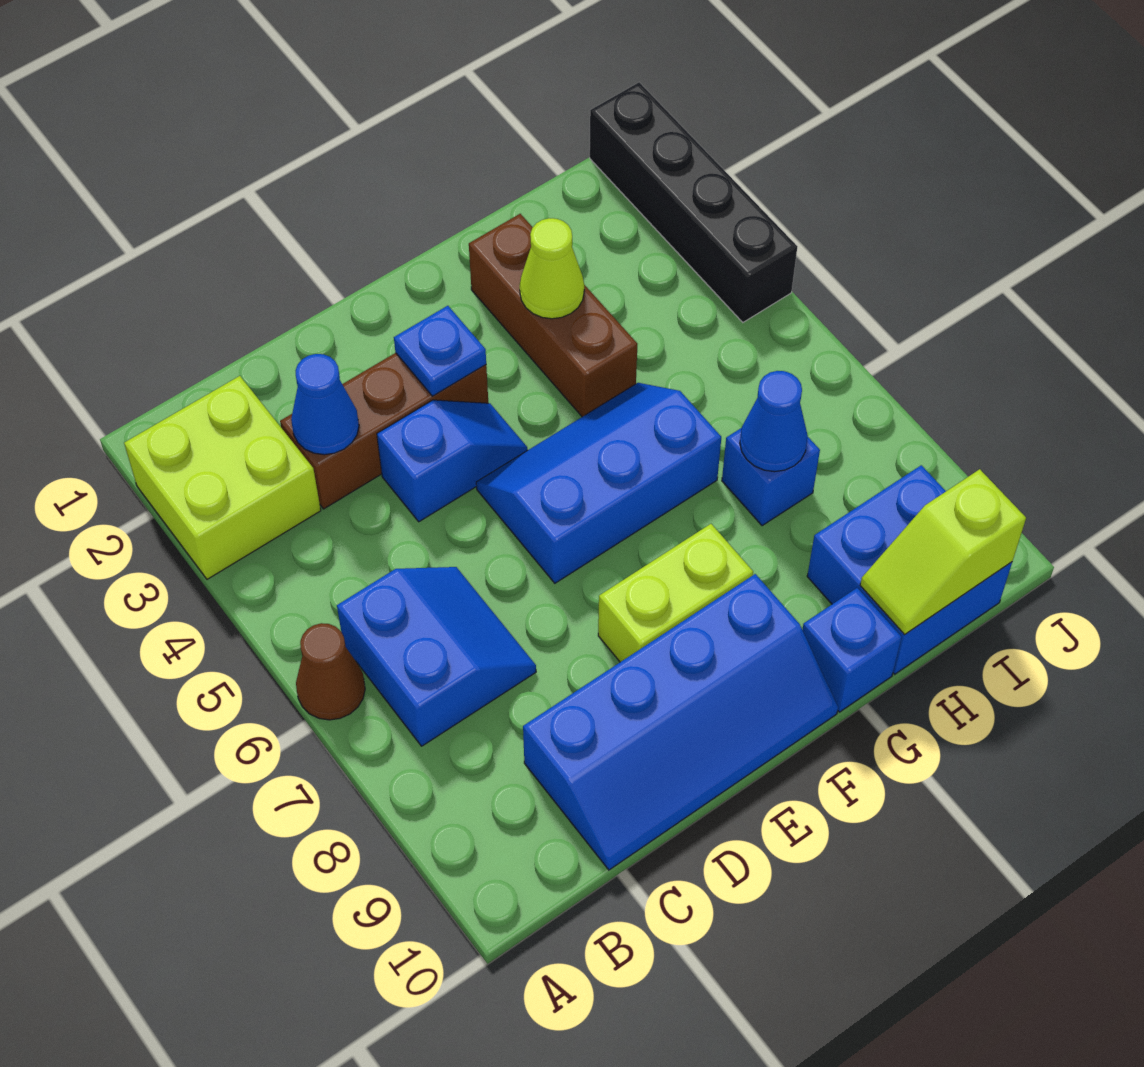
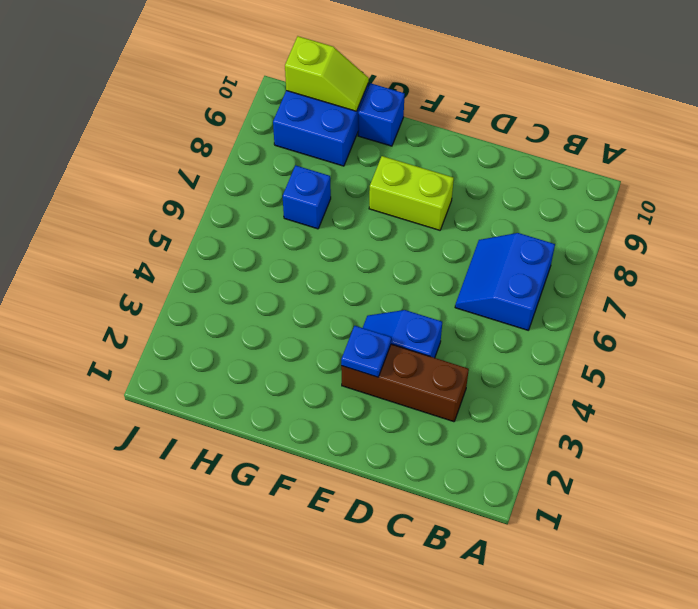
none -> lime brick A2:B3 level 1
none -> brown cone A6 level 1
none -> blue slope C9:F10 level 1 top 9

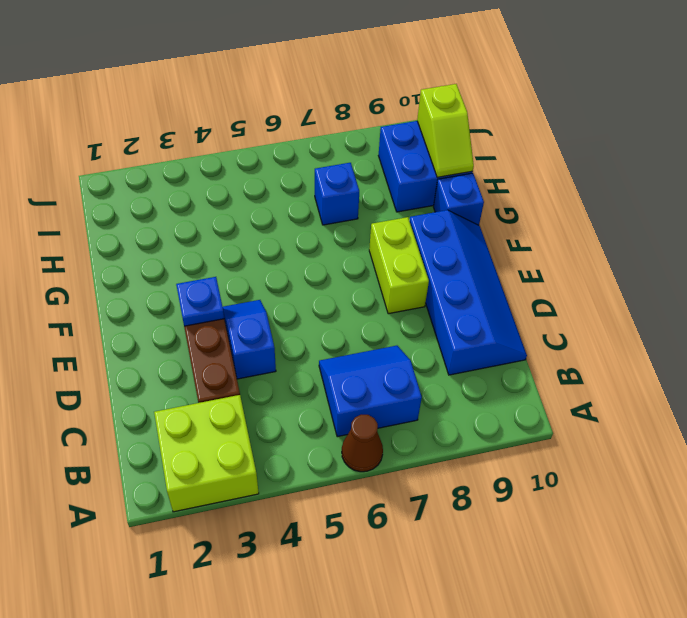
none -> blue slope E5:G6 level 1 top 6
none -> brown brick G2:G4 level 1
none -> black brick J1:J4 level 1

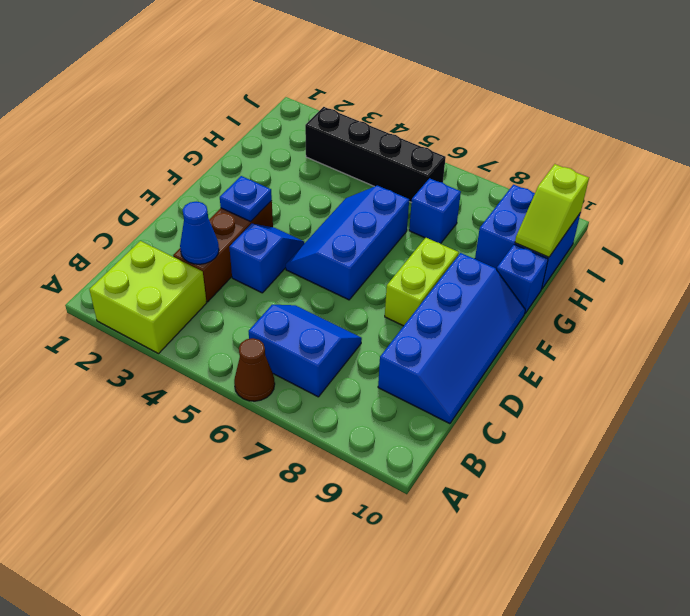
black brick I3:I6 level 1 -> black brick J1:J4 level 1
none -> brown brick G2:G4 level 1
none -> lime cone G3 level 2
none -> blue cone H7 level 2

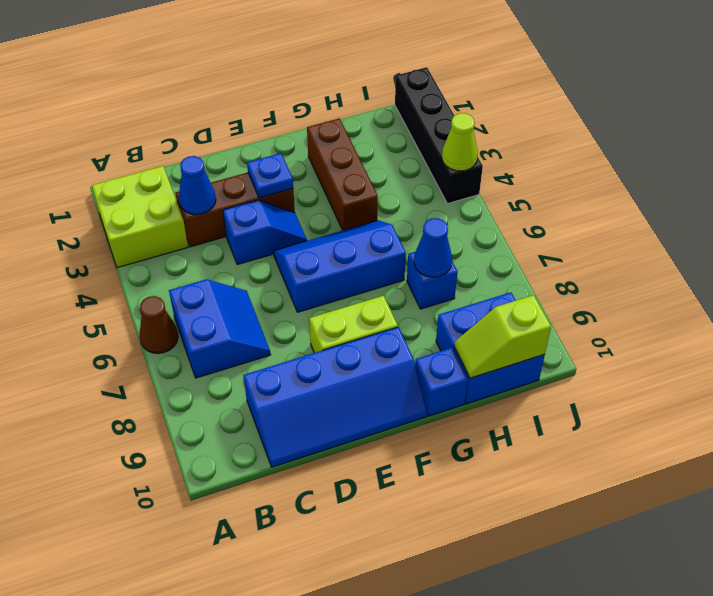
lime cone J4 level 2 -> lime cone G3 level 2

